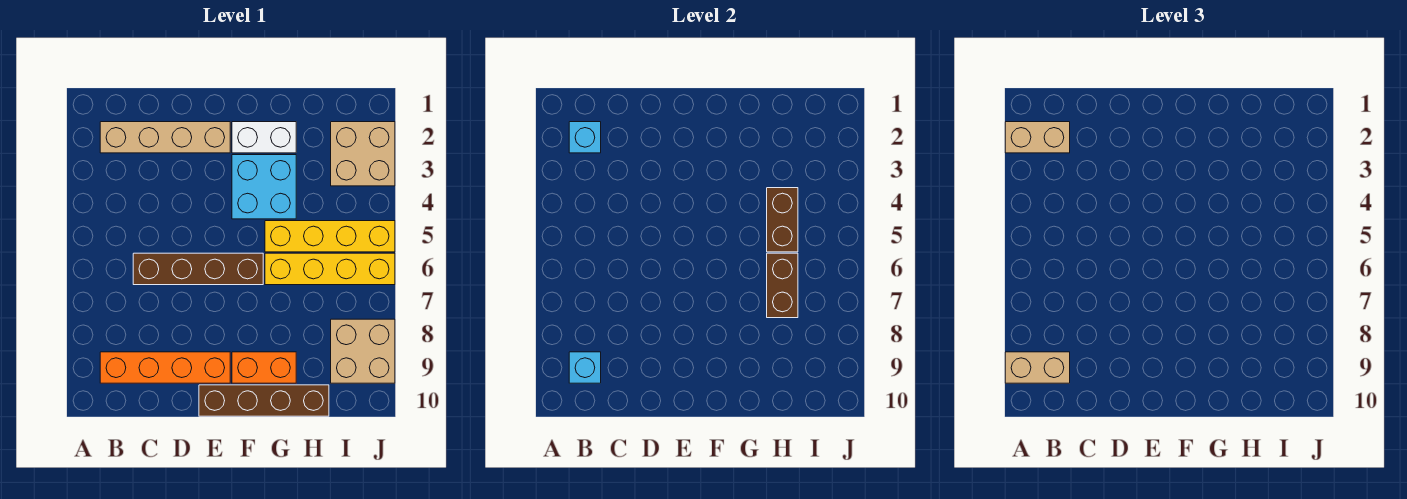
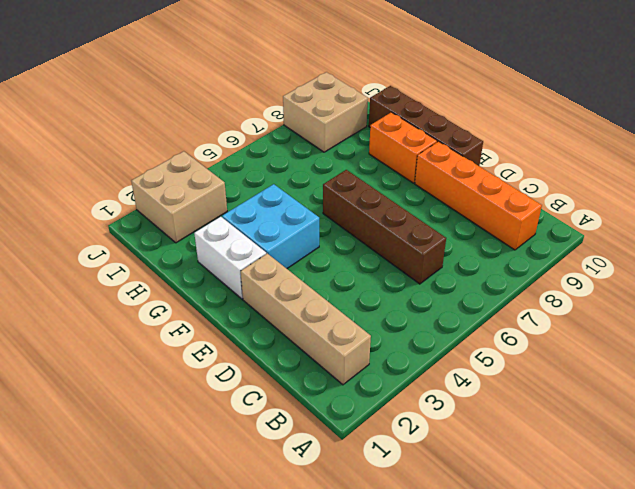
none -> yellow brick G5:J5 level 1
none -> yellow brick G6:J6 level 1
none -> cyan brick B2 level 2

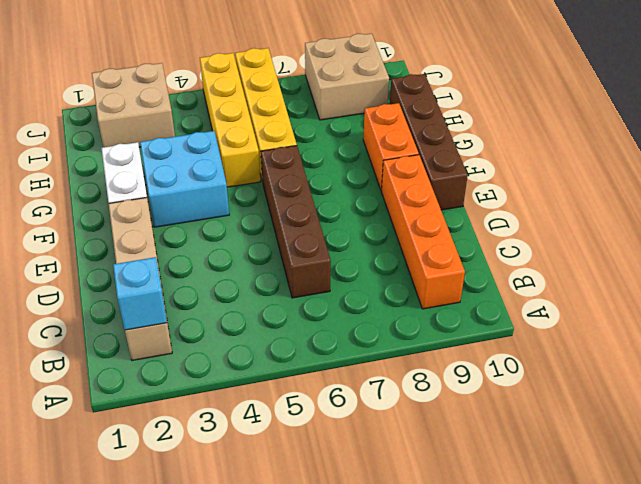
none -> cyan brick B9 level 2
none -> brown brick H4:H5 level 2
none -> brown brick H6:H7 level 2

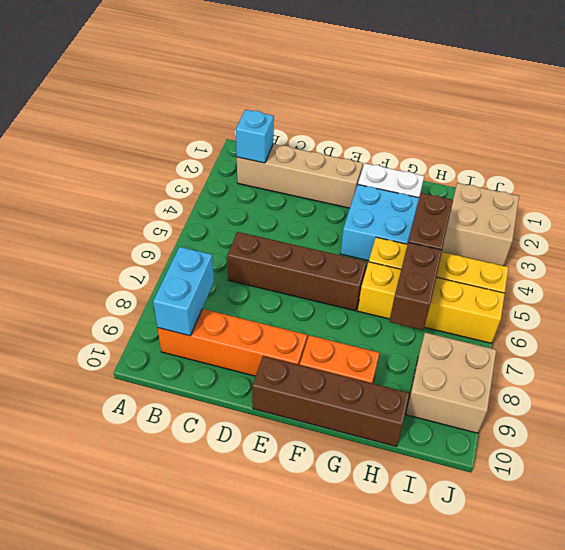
cyan brick B8:B9 level 2 -> cyan brick B9 level 2
none -> tan brick A2:B2 level 3
none -> tan brick A9:B9 level 3

